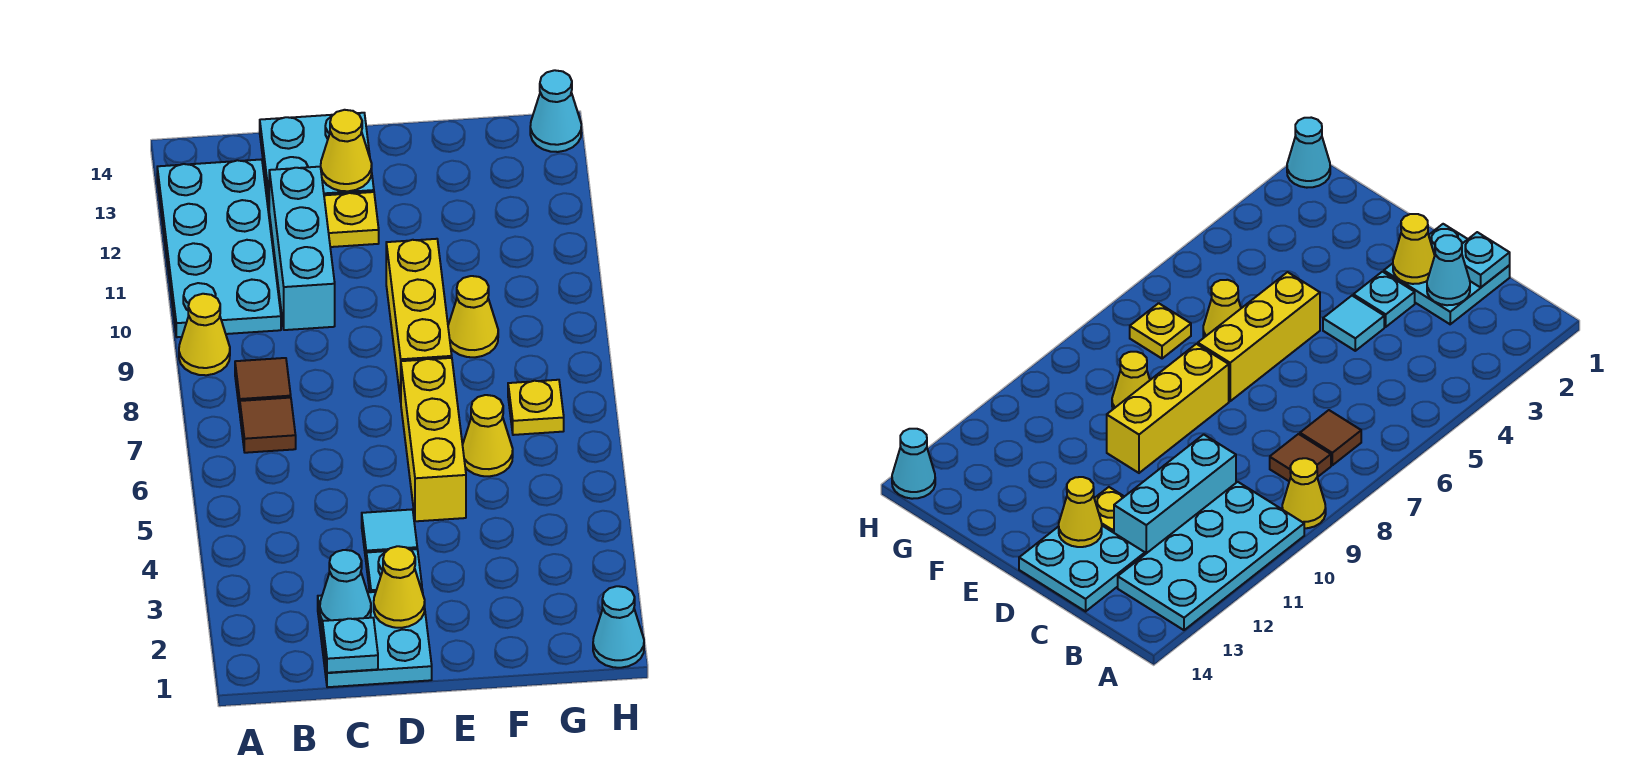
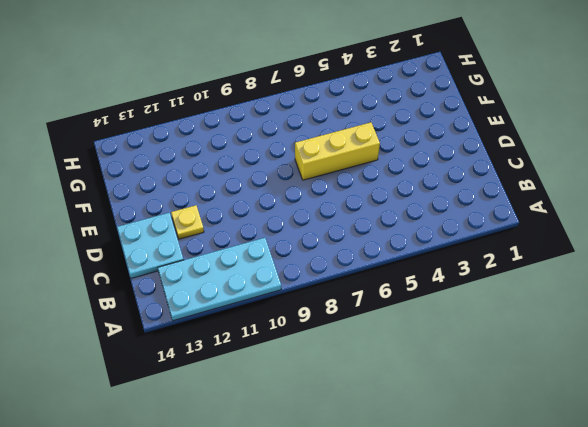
none -> yellow cone A9 level 1
none -> brown tile B7 level 1
none -> brown tile B8 level 1

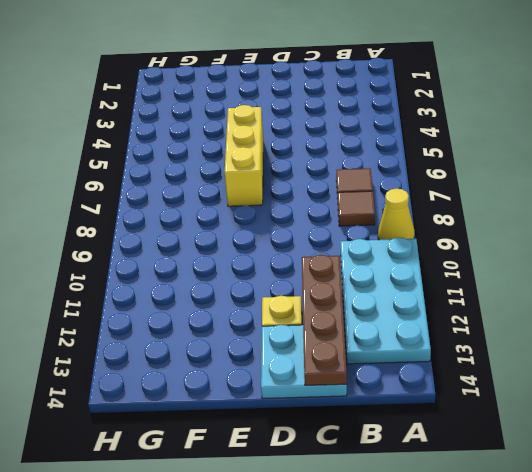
brown plate C11:C14 level 2 -> none
none -> cyan plate C1:D2 level 1
none -> cyan brick C10:C12 level 1
none -> cyan plate D3 level 1

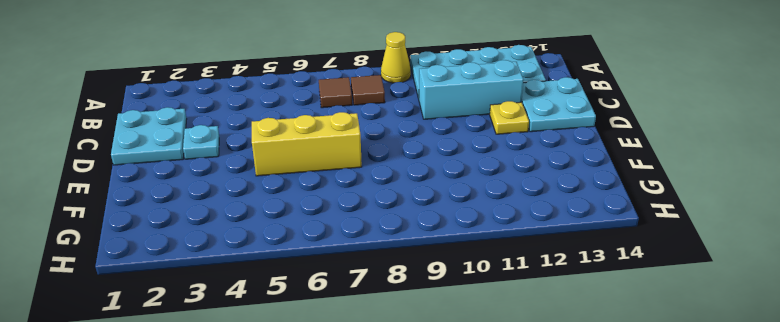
none -> cyan tile D4 level 1
none -> yellow brick E8:E10 level 1
none -> yellow cone F6 level 1

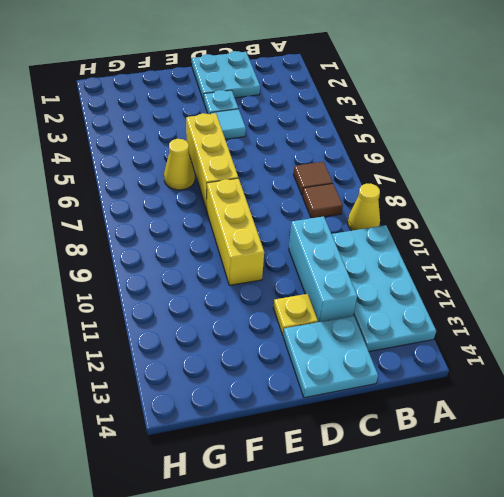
none -> yellow cone F9 level 1
none -> yellow plate G7 level 1
none -> cyan cone H1 level 1

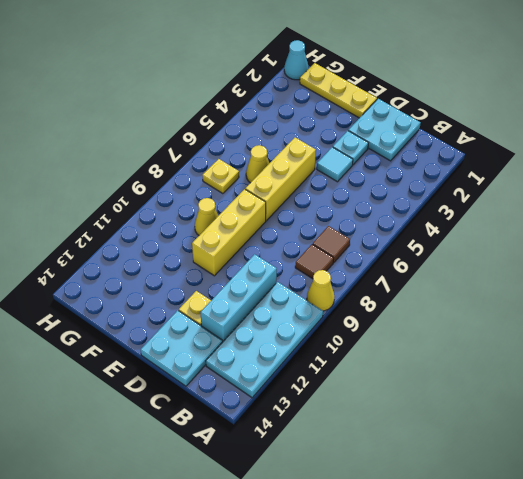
yellow plate E1:G1 level 1 -> none
none -> cyan cone H14 level 1
none -> cyan plate C1 level 2
none -> cyan cone C2 level 2

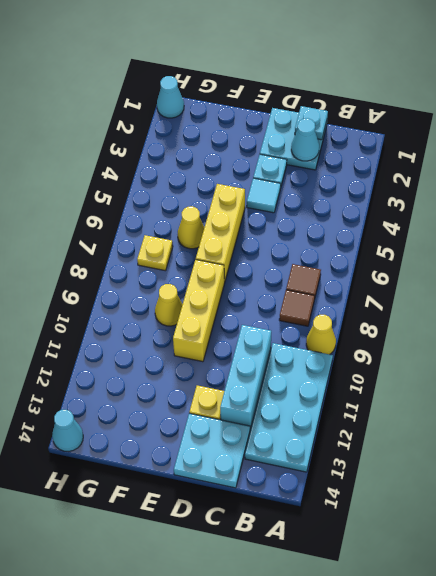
none -> yellow cone D2 level 2
none -> yellow cone D13 level 2

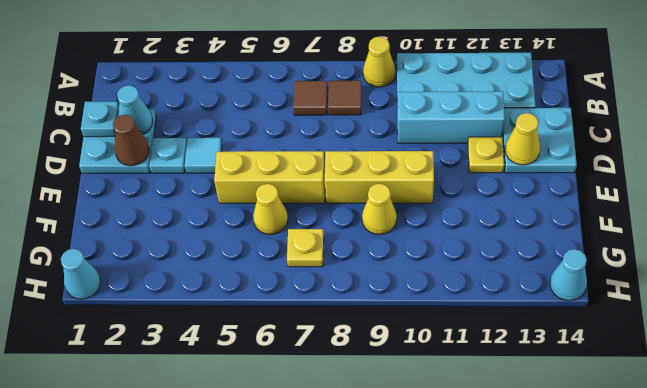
brown cone D2 level 2 -> yellow cone D2 level 2

